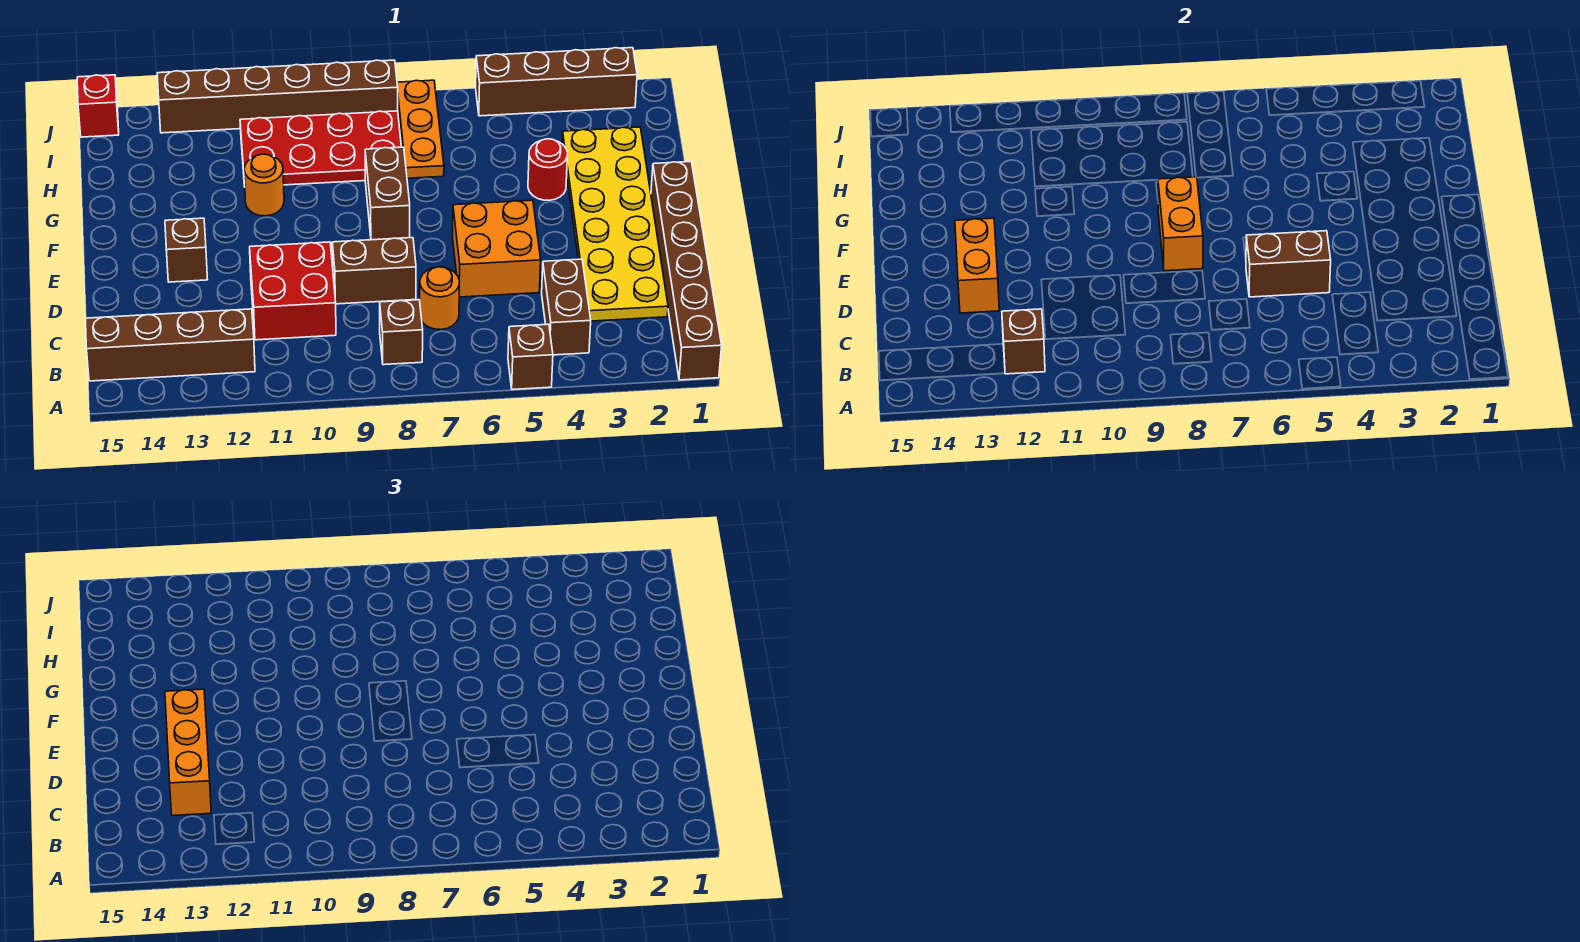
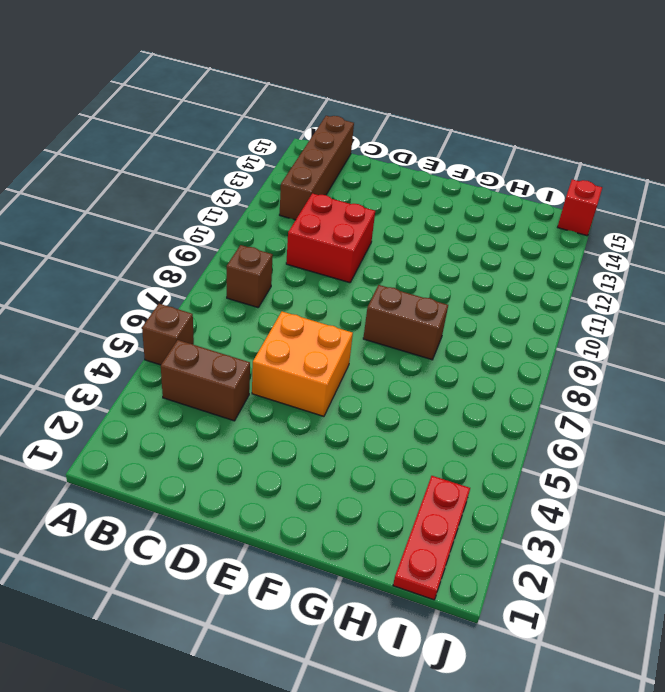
red plate I1:I3 level 1 -> none
none -> brown brick A1:F1 level 1
none -> yellow plate C2:H3 level 1
none -> orange round brick C7 level 1

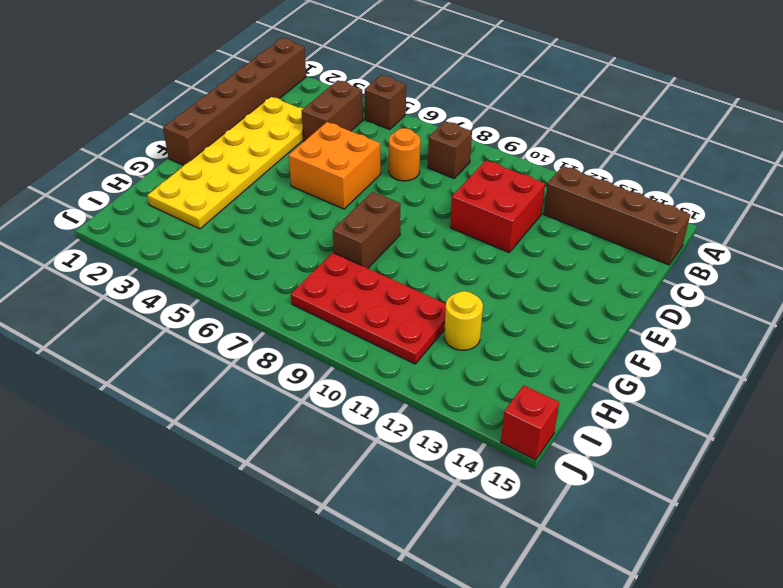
yellow round brick H12 level 1 -> none
none -> brown brick D8:D9 level 1
none -> brown brick E13 level 1
none -> red round brick G4 level 1

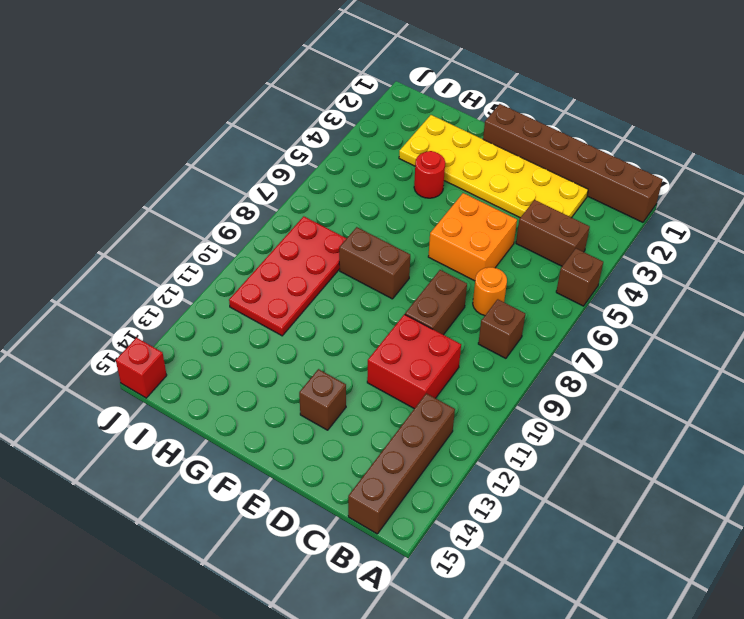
none -> orange round brick G11 level 1
none -> orange plate H7:J7 level 1
none -> brown brick J2:J5 level 1

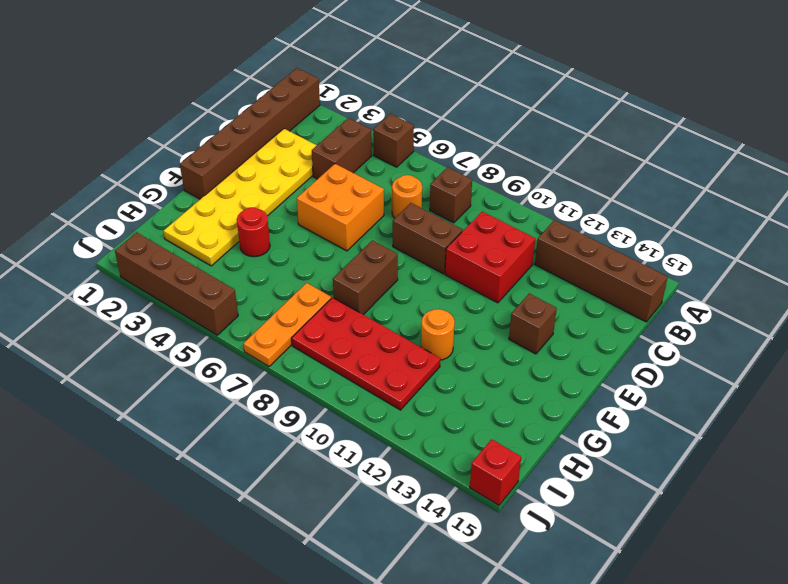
none -> brown brick J8:J13 level 1
none -> brown brick B12 level 2
none -> brown brick D5:D6 level 2

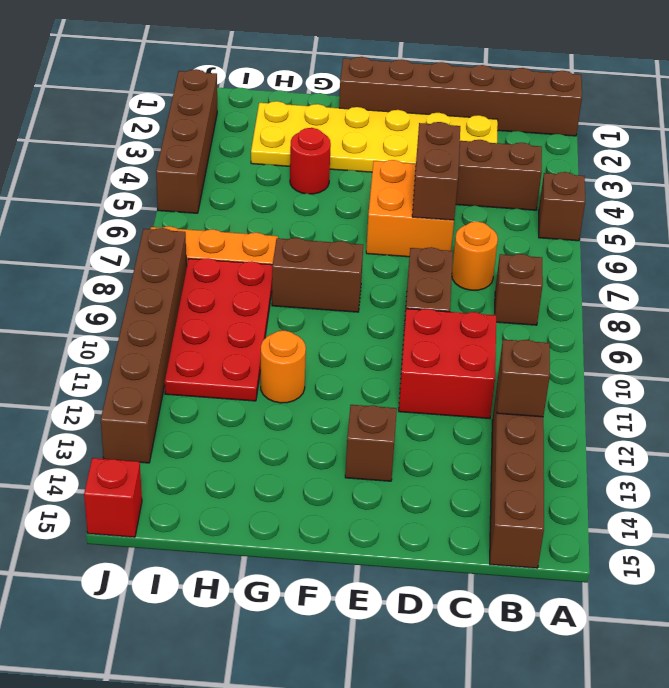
none -> orange brick D13:E13 level 2
none -> orange brick E8:F8 level 2
none -> orange brick C13:E13 level 3

